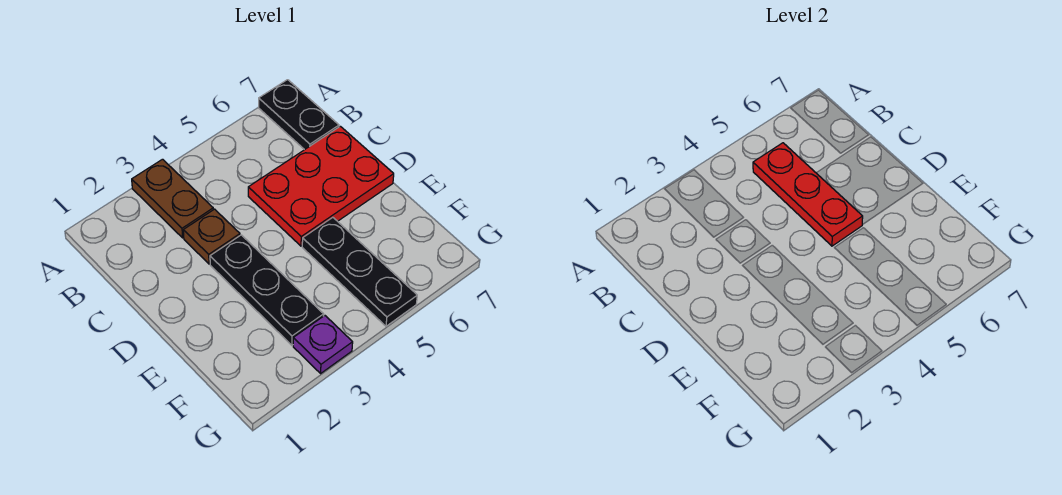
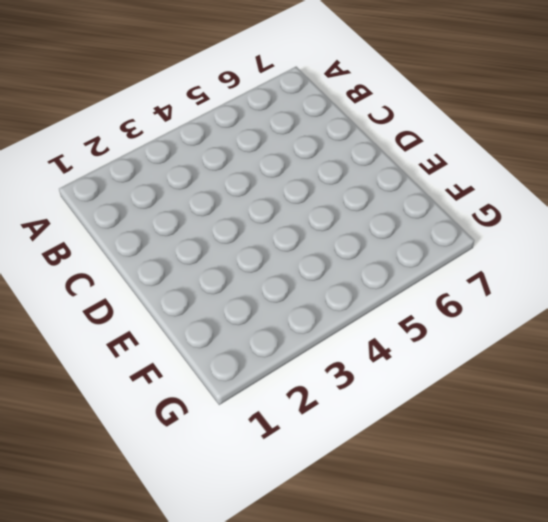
none -> brown plate A3:B3 level 1
none -> black plate A7:B7 level 1

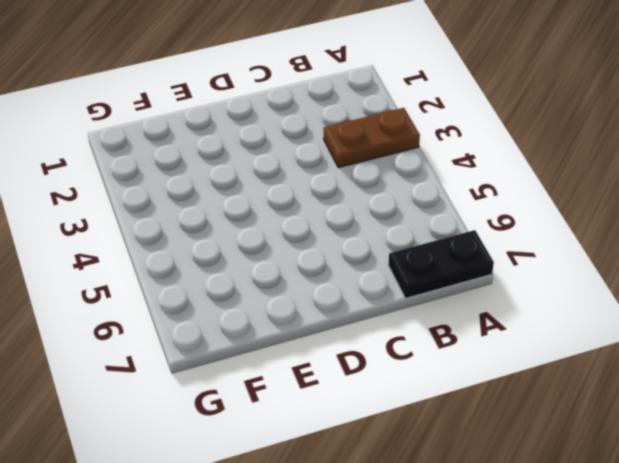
none -> brown plate C3 level 1
none -> red plate C5:D7 level 1

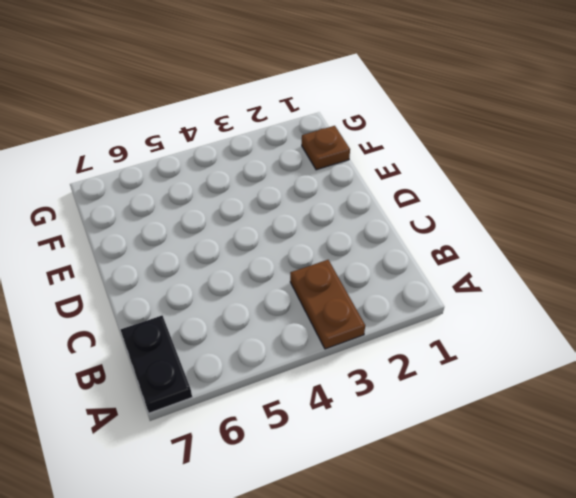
brown plate F1 level 1 -> brown plate C3 level 1
none -> red plate C5:D7 level 1
none -> black plate D3:F3 level 1

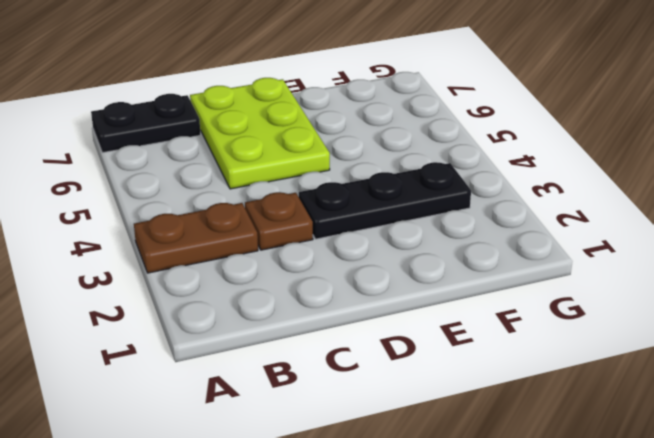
lime plate C5:D7 level 1 -> red plate C5:D7 level 1
none -> black plate E5:G5 level 1
none -> purple plate G3 level 1

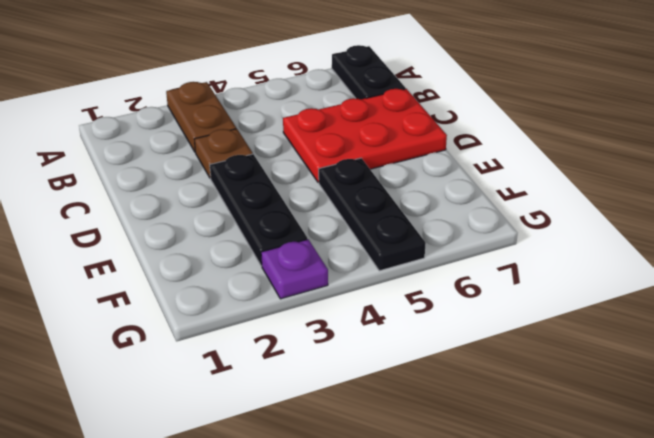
none -> red plate B5:D5 level 2

